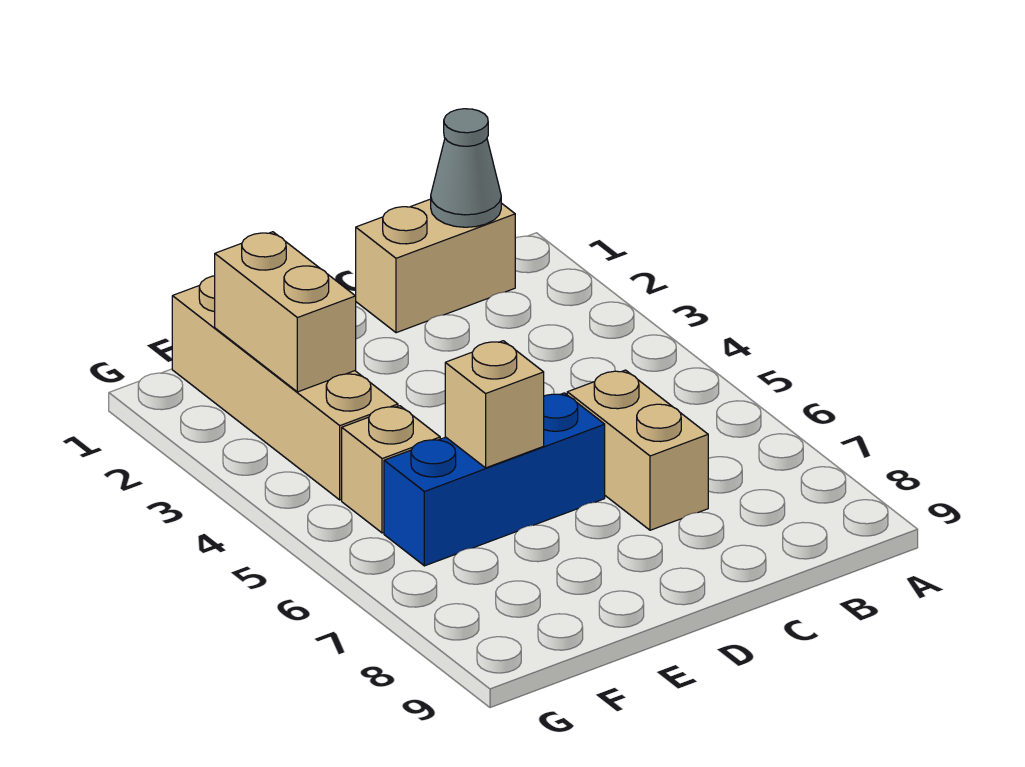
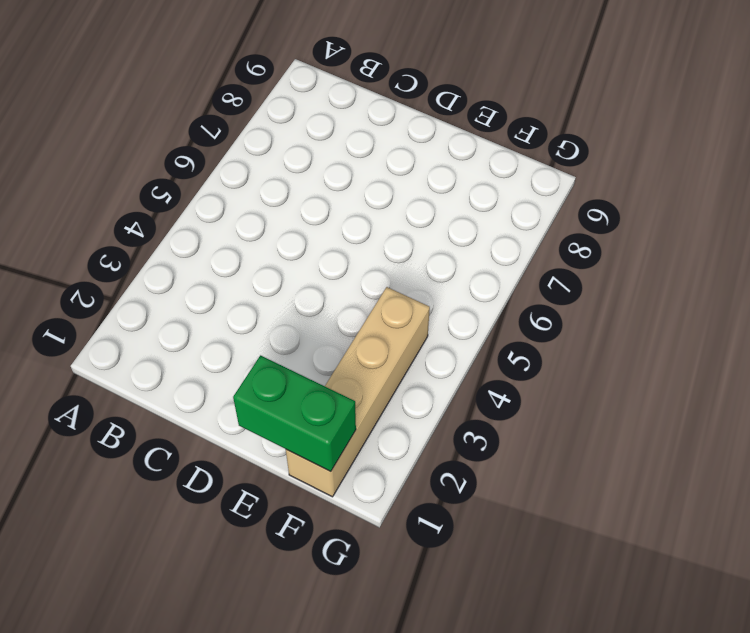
green brick E1:F1 level 2 -> none
none -> tan brick B1:C1 level 1
none -> tan brick C6:C7 level 1

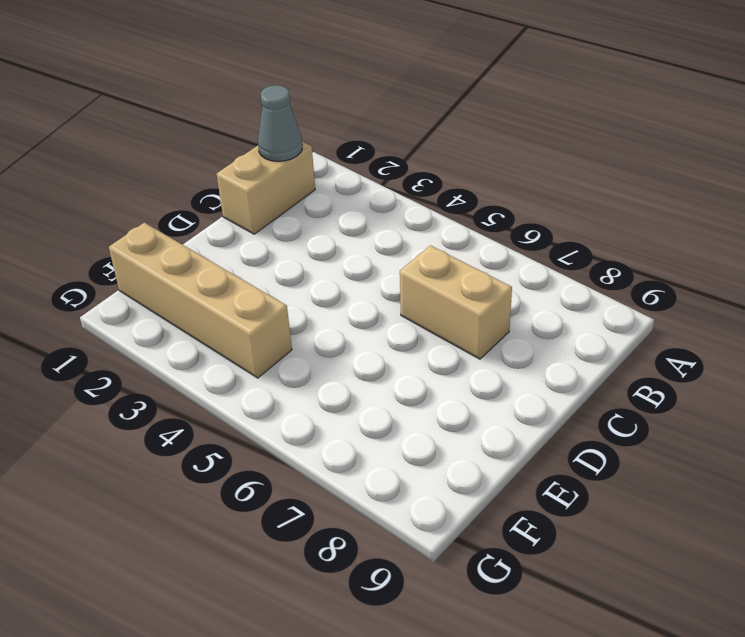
none -> blue brick D6:F6 level 1
none -> tan brick F5 level 1

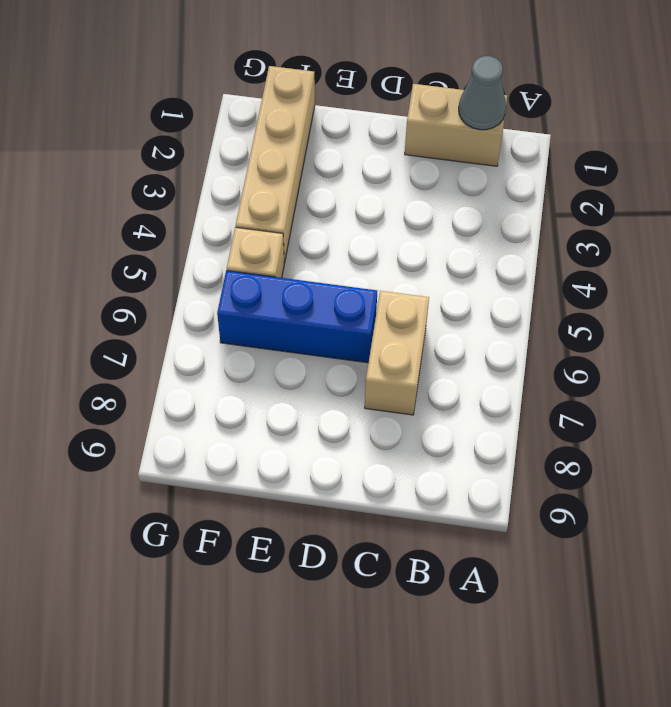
none -> tan brick E6 level 2
none -> tan brick F2:F3 level 2

